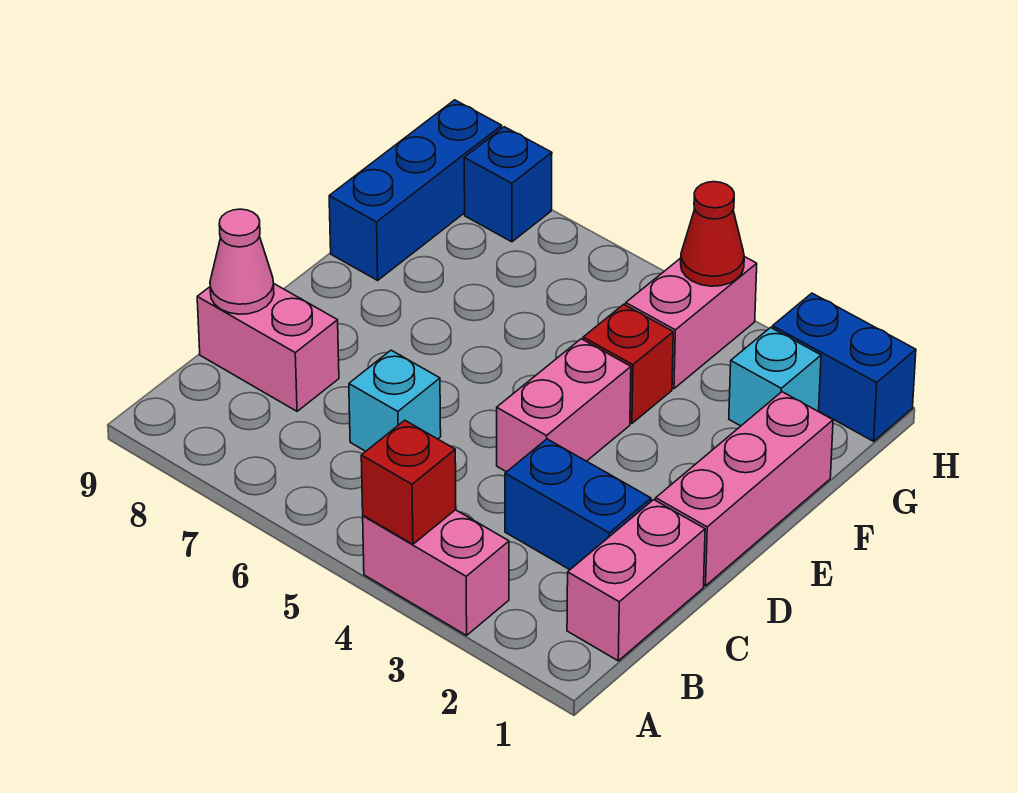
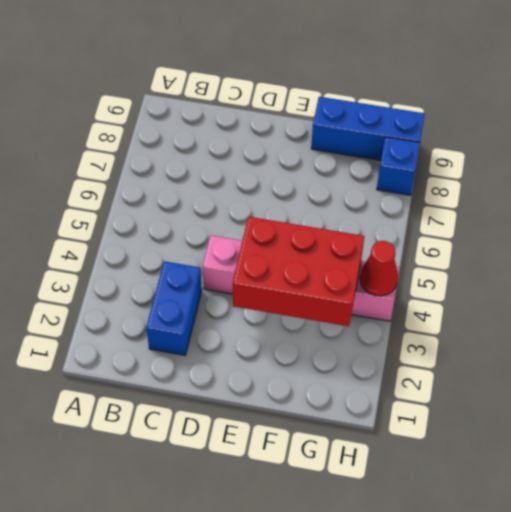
red brick E3:G4 level 2 -> none
none -> pink brick A3:A4 level 1
none -> pink brick B1:C1 level 1
none -> cyan brick C6 level 1

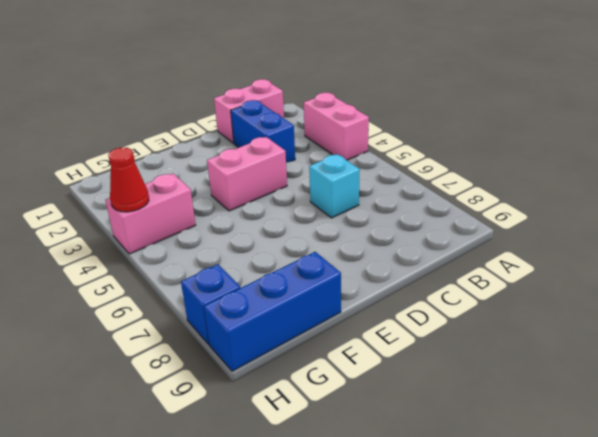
none -> pink brick C8:C9 level 1
none -> pink brick D1:F1 level 1
none -> red brick F4 level 1

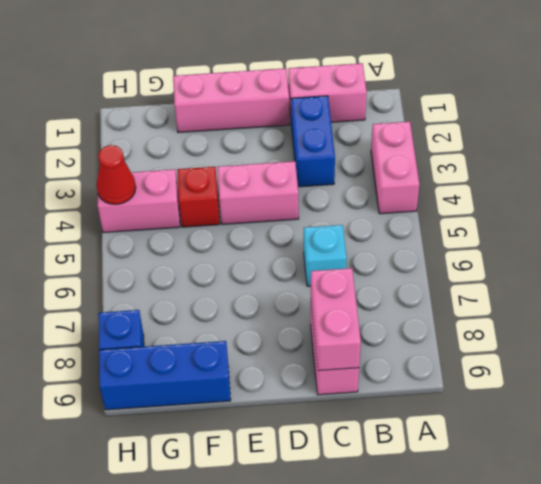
pink brick C8:C9 level 2 -> pink cone C9 level 2
none -> cyan brick G2 level 1
none -> blue brick H1:H2 level 1
none -> red brick A4 level 2

